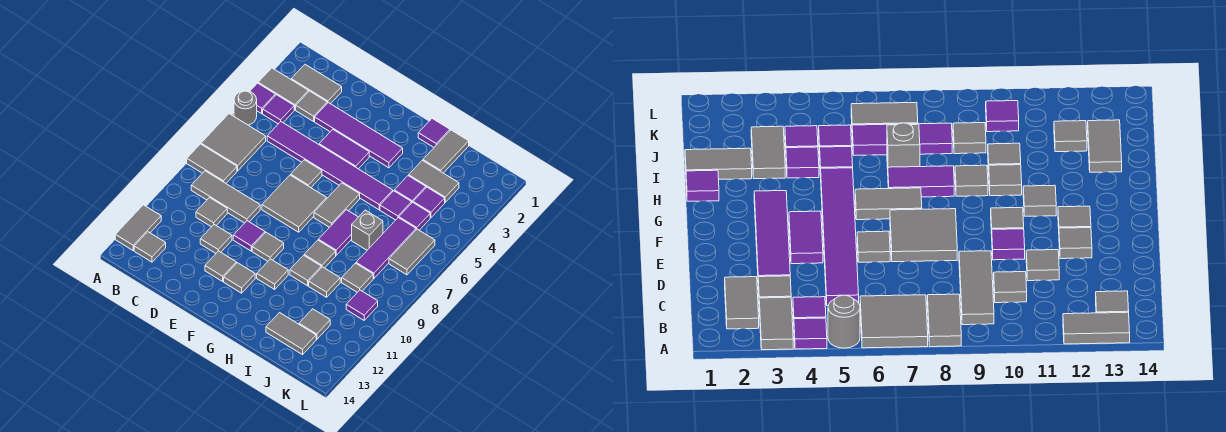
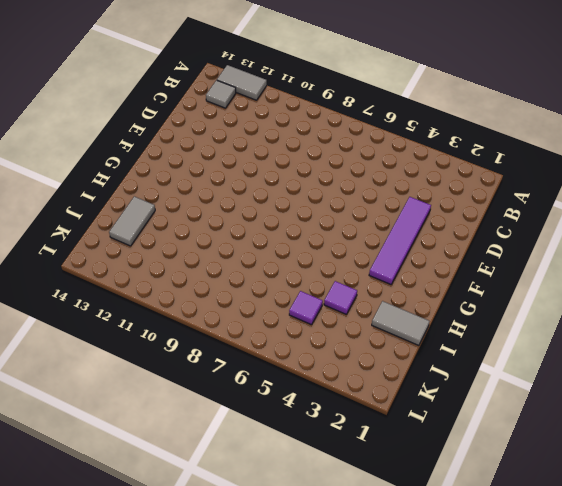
none -> grey tile A3:B3 level 1
none -> purple tile A4 level 1
none -> grey round brick A5 level 1
none -> grey tile A6:B7 level 1

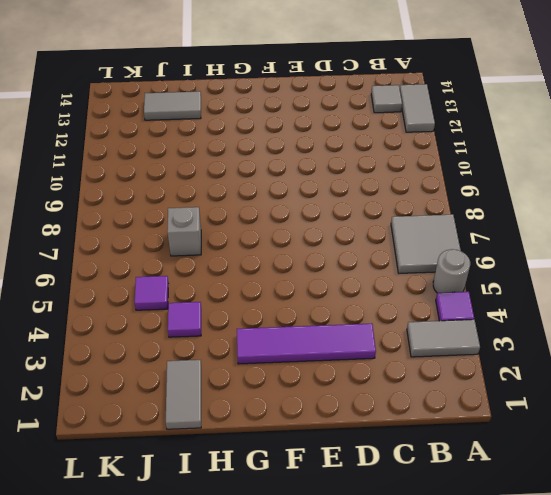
none -> grey tile A8:B8 level 1
none -> grey tile B2:C2 level 1
none -> purple tile B4 level 1
none -> grey tile B9:D9 level 1

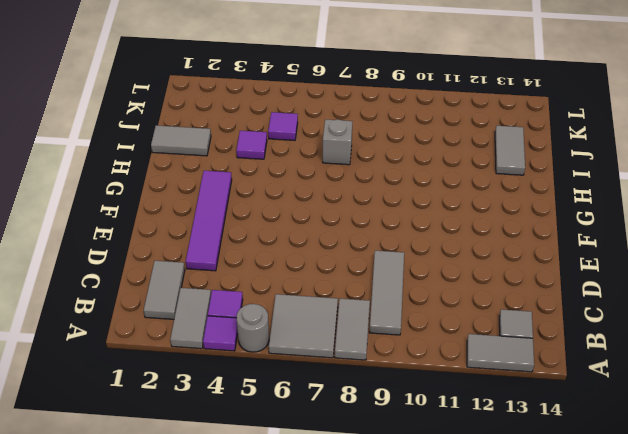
none -> grey tile C3 level 1
none -> purple tile C5:H5 level 1
none -> grey tile C10 level 1
none -> grey tile D11 level 1

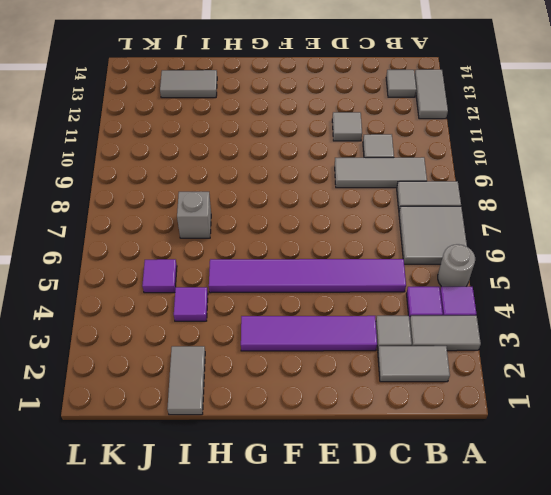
none -> purple tile E4:F4 level 1
none -> grey tile E6 level 1
none -> grey tile E7:F8 level 1
none -> purple tile E10 level 1

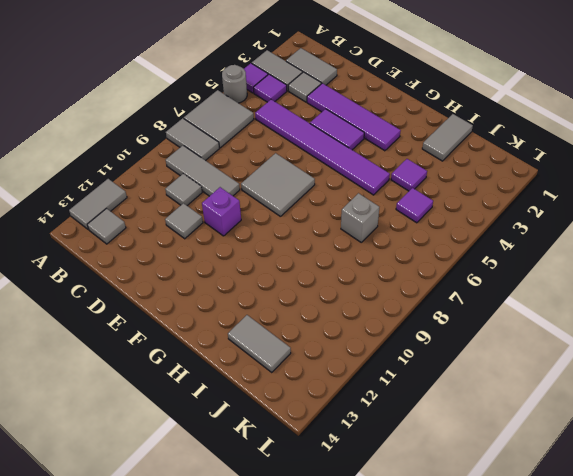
purple brick E10 level 1 -> purple tile E10 level 1
none -> grey tile E6 level 1
none -> grey tile E12 level 1
none -> grey tile F10 level 1
none -> grey tile F12 level 1

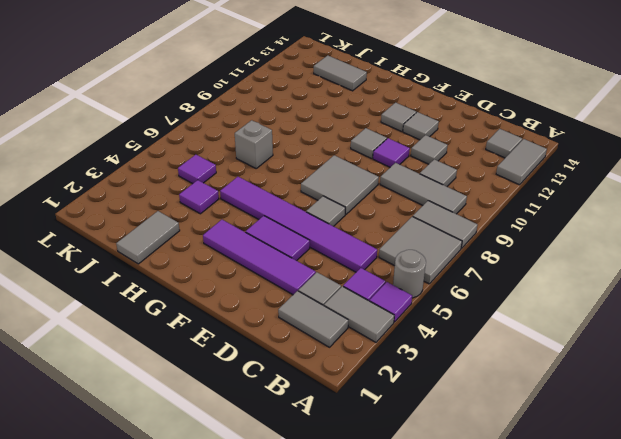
none -> grey tile G6:G7 level 1
none -> grey tile G11 level 1
none -> purple tile H1 level 1
none -> purple tile H7:H8 level 1

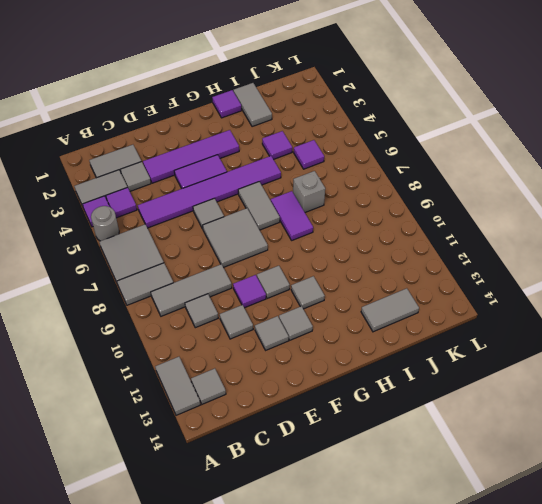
none -> grey tile H9 level 1
none -> grey tile H10 level 1
none -> grey tile I3:J3 level 1
none -> purple tile I5 level 1

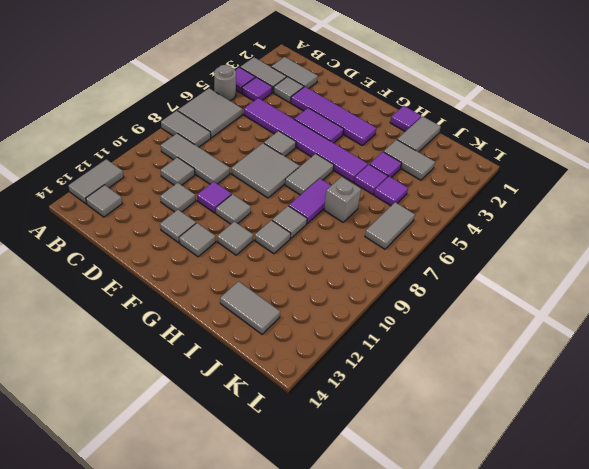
none -> grey tile I10 level 1
none -> purple tile J4 level 1
none -> purple tile J6:J8 level 1
none -> grey tile J9 level 1

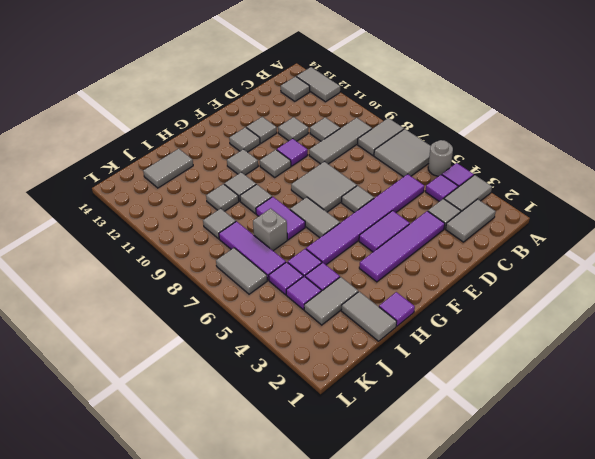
none -> grey tile J12 level 1
none -> purple tile K10 level 1

